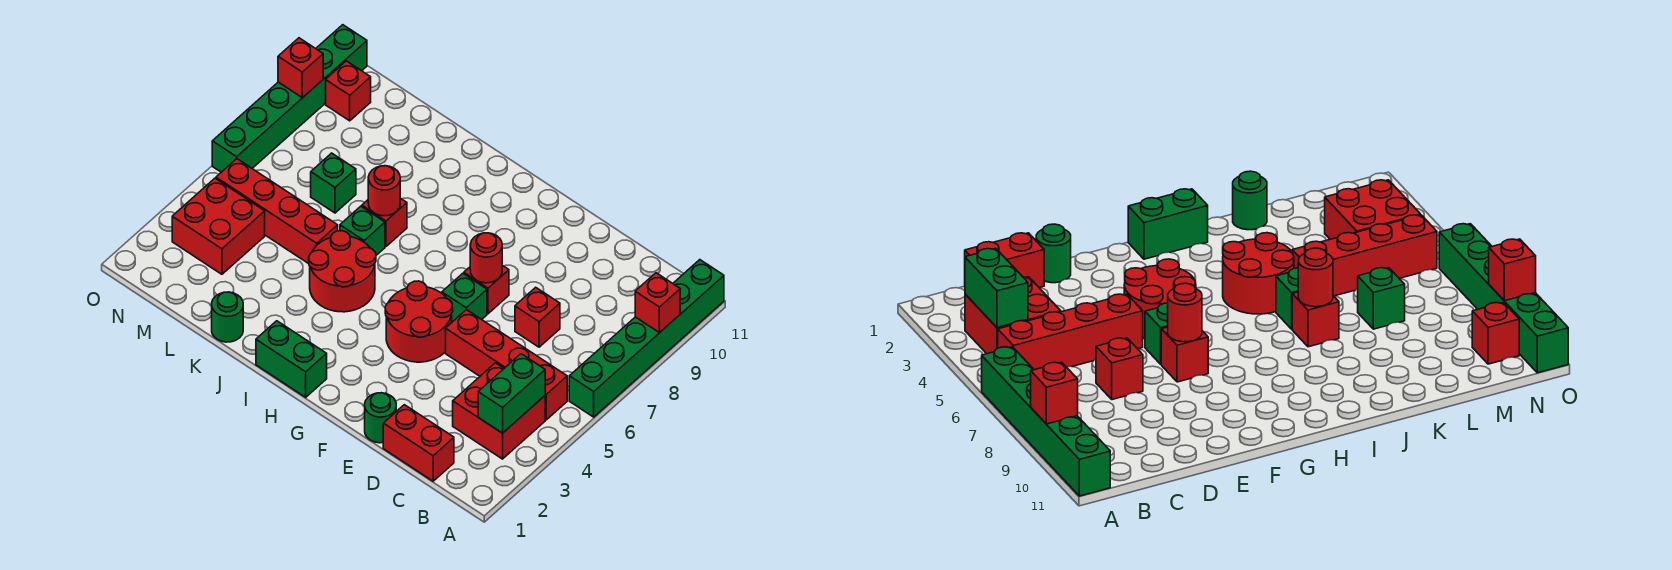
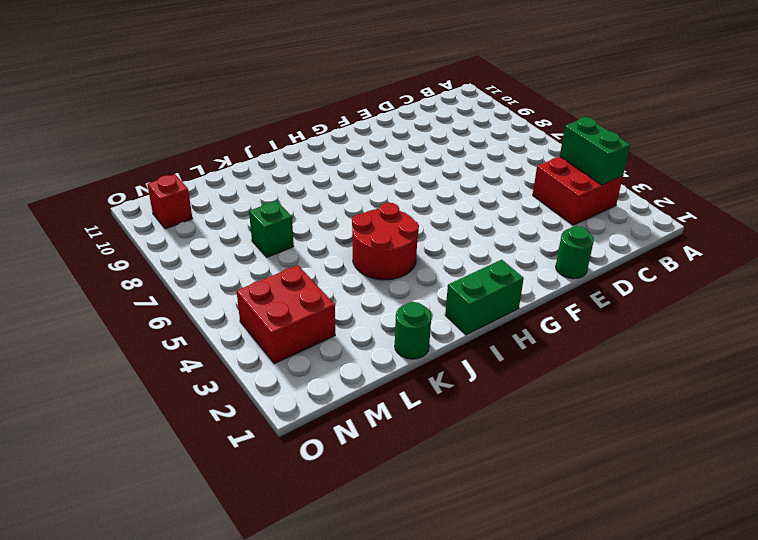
none -> green brick A6:A11 level 1
none -> red brick B5:E5 level 1
none -> red brick C1:D1 level 1

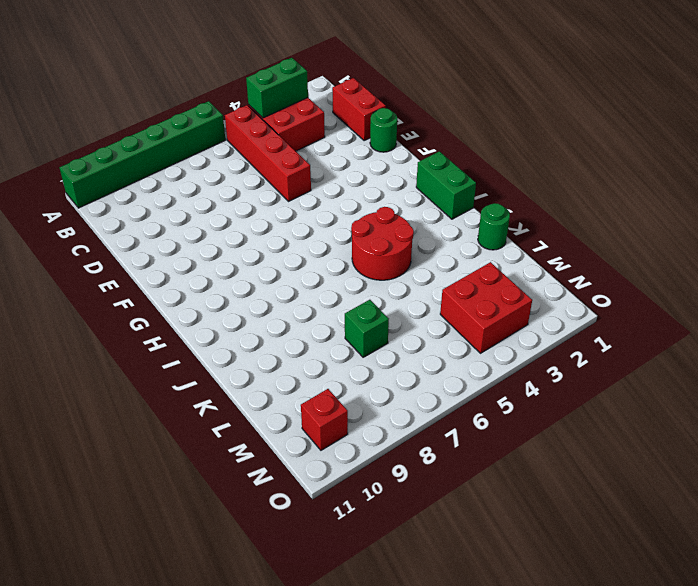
none -> red brick D7 level 1
none -> red round brick F4:G5 level 1
none -> green brick F6 level 1

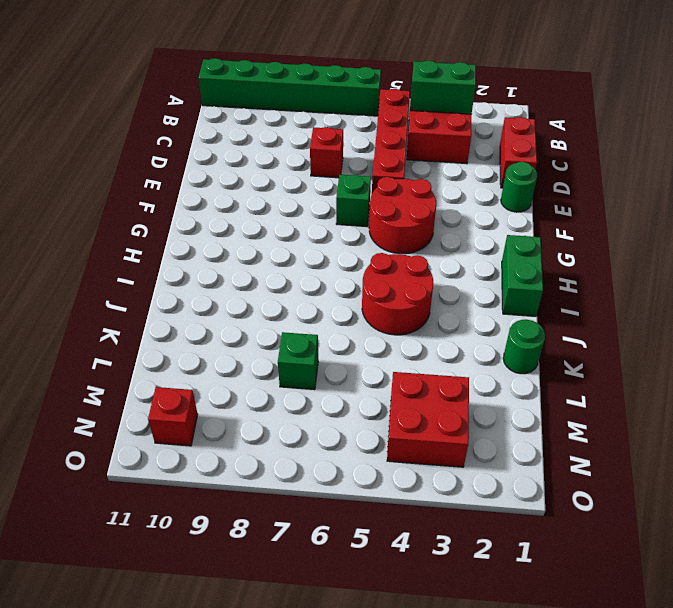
none -> red brick F7 level 1
none -> green brick J6 level 1
none -> red brick J7 level 1

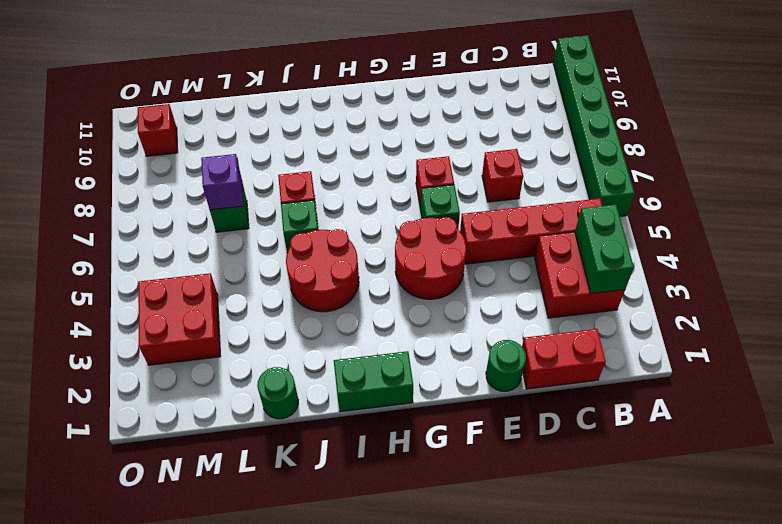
purple brick L7 level 2 -> none
none -> red brick K5:N5 level 1
none -> green brick O6:O11 level 1
none -> red brick A9 level 2

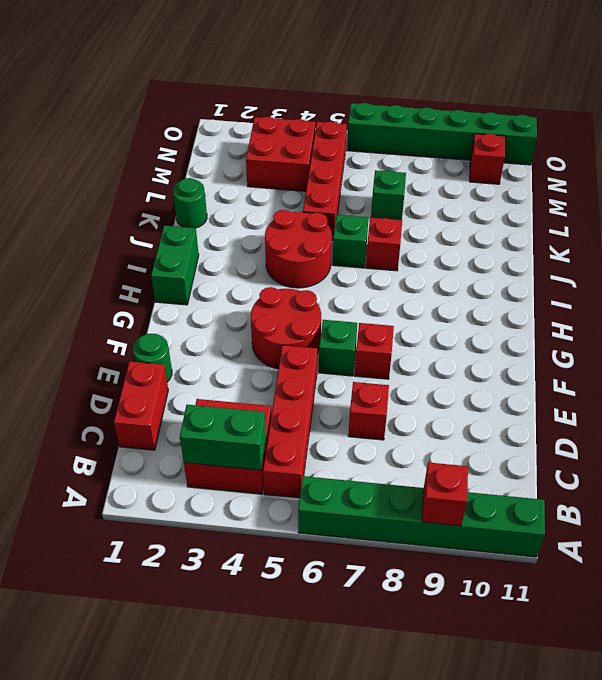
none -> red round brick F7 level 2
none -> red round brick J7 level 2
none -> red brick O9 level 2

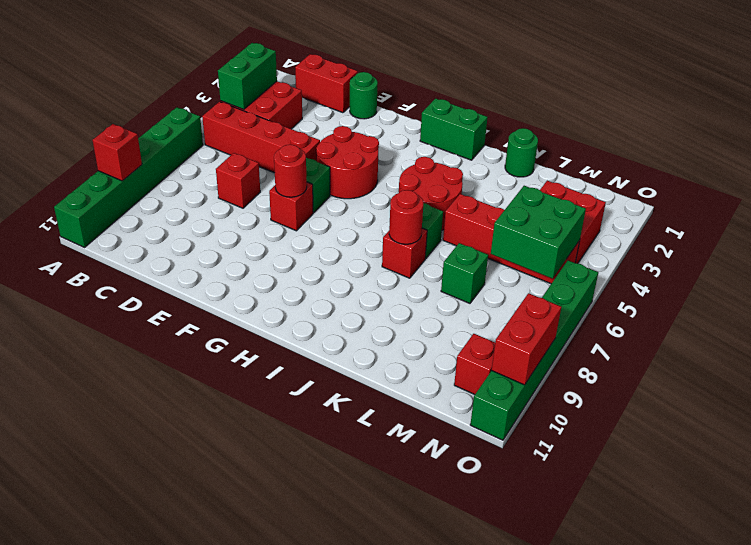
green brick M5:N6 level 2 -> none
red brick O9:O10 level 2 -> red brick O9 level 2

